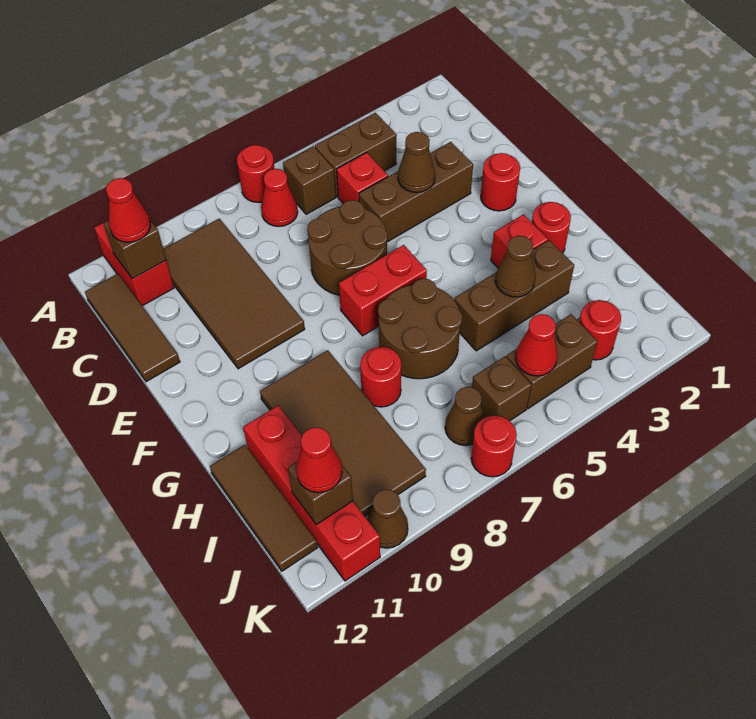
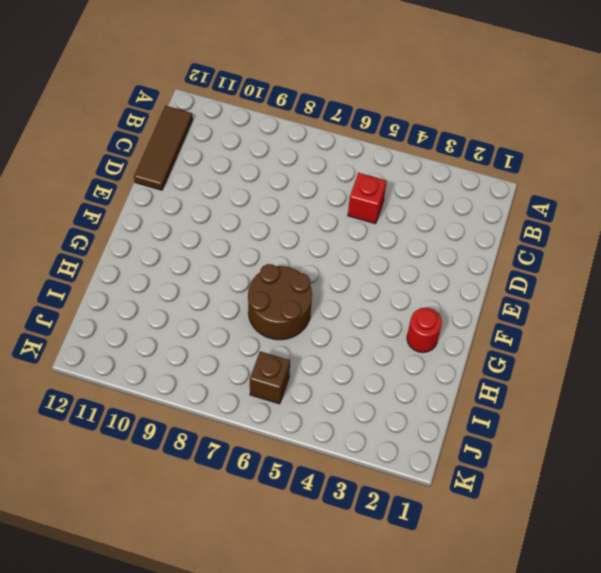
none -> red round brick A7 level 1
none -> red brick A11:B11 level 1
none -> brown brick B4:B5 level 1
none -> brown brick B6 level 1

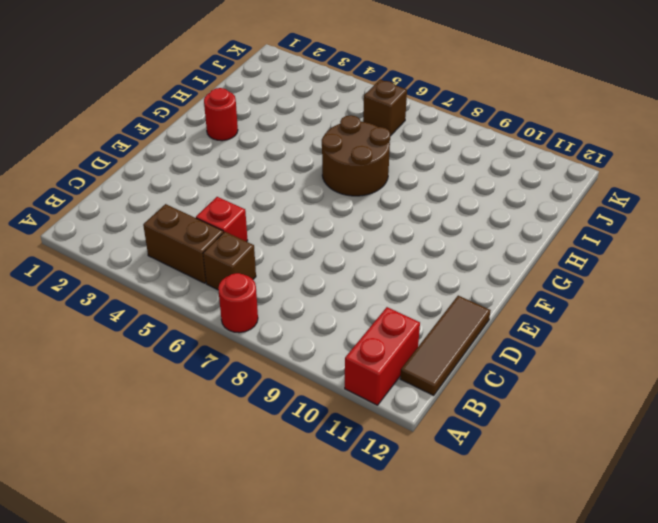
none -> red cone B7 level 1
none -> brown tile B9:E10 level 1
none -> brown brick D3:D5 level 1
none -> brown round brick D6:E7 level 1

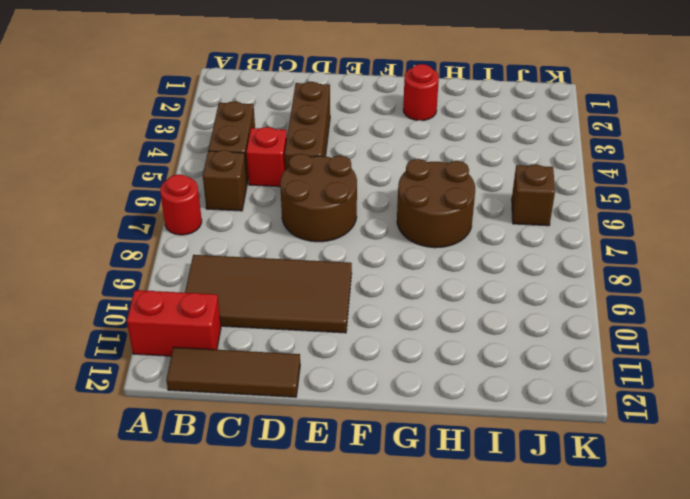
none -> red cone B7 level 1
none -> red round brick E2 level 1
none -> red brick F6:F7 level 1
none -> red brick G3 level 1

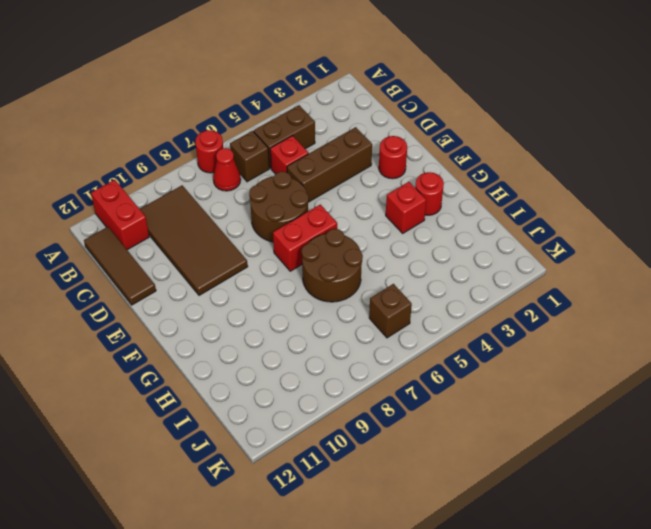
none -> brown tile G9:J10 level 1
none -> brown brick H3:H5 level 1
none -> red round brick H8 level 1
none -> red brick H11:K11 level 1

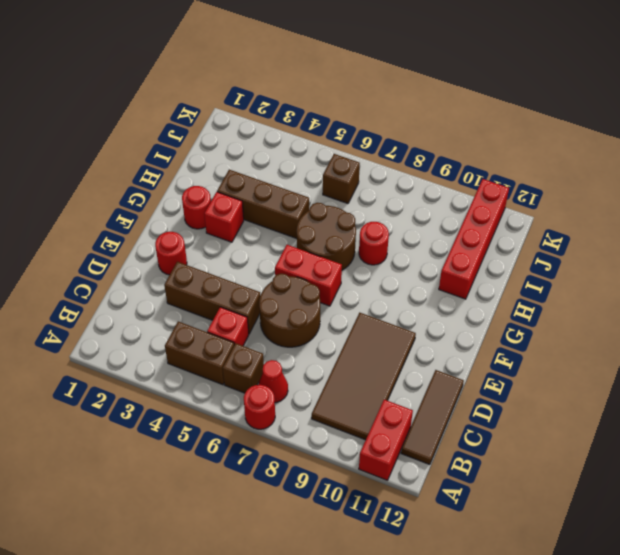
none -> brown tile G9:J10 level 1
none -> brown tile H12:J12 level 1
none -> red round brick J3 level 1
none -> brown brick J4:J5 level 1

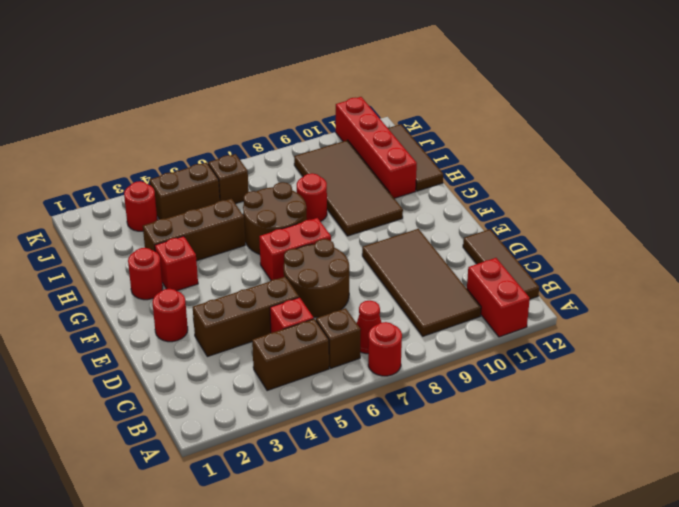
none -> brown cone J7 level 1
none -> red round brick K7 level 1
none -> brown cone K10 level 1
none -> brown brick B11 level 2

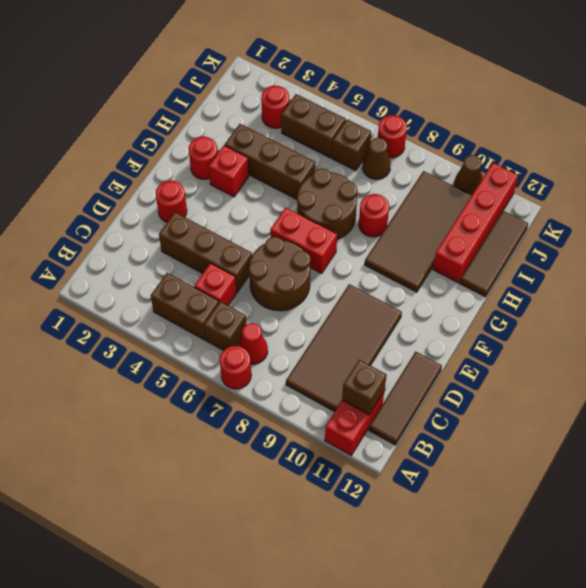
none -> brown cone D4 level 2
none -> brown cone H4 level 2
none -> red cone J5 level 2
none -> brown brick J11 level 2

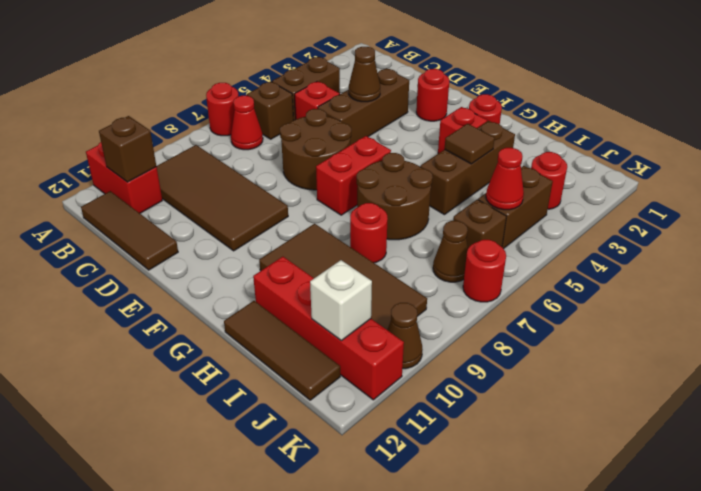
brown tile H4 level 2 -> brown cone H4 level 2
white brick J11 level 2 -> brown brick J11 level 2
none -> red cone B11 level 3
none -> red cone J11 level 3

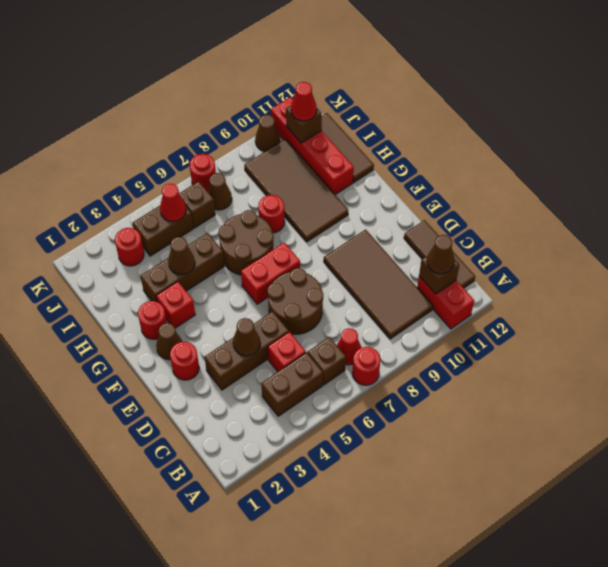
brown cone B11 level 3 -> red cone B11 level 3
brown cone F2 level 1 -> none

